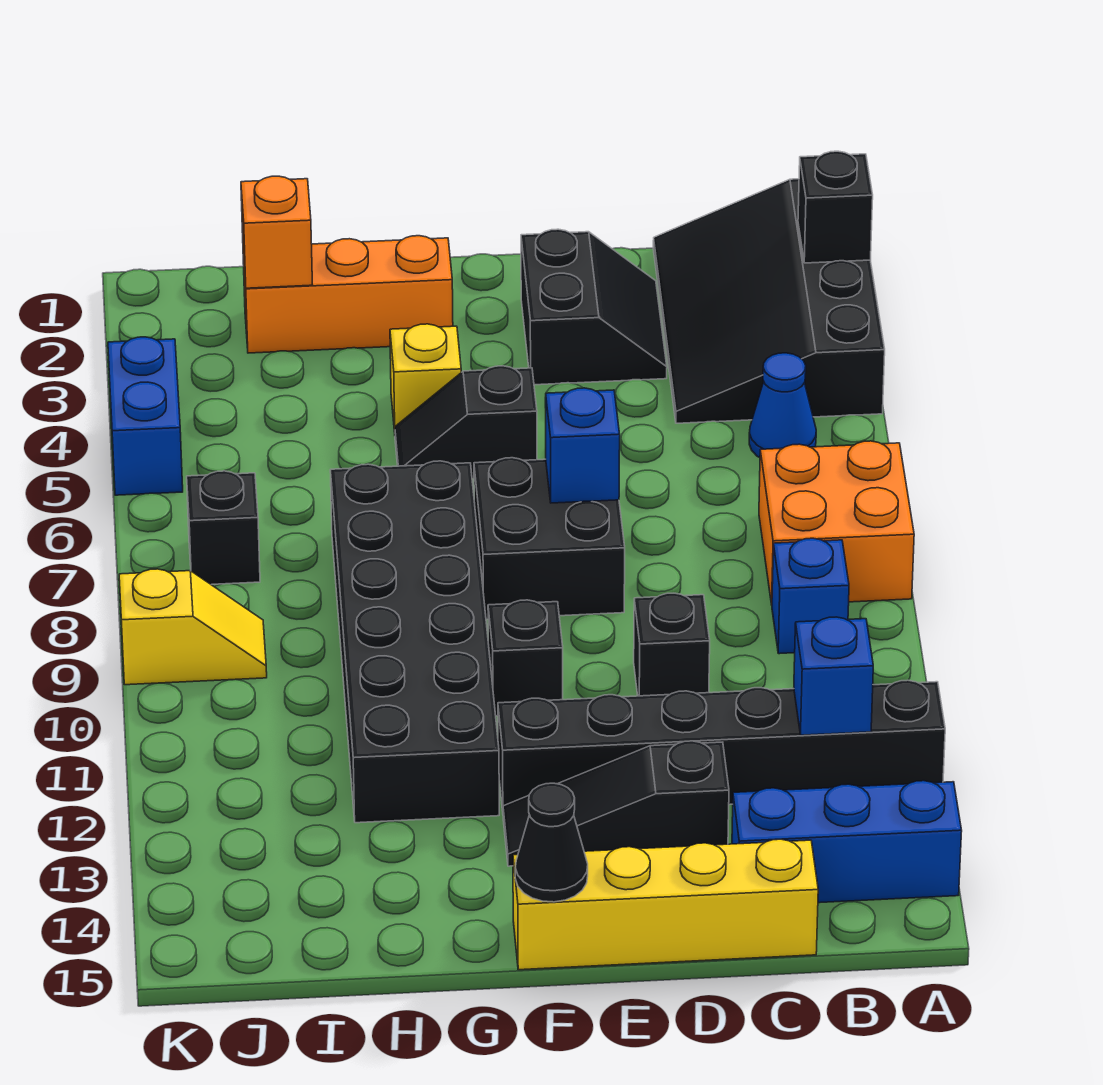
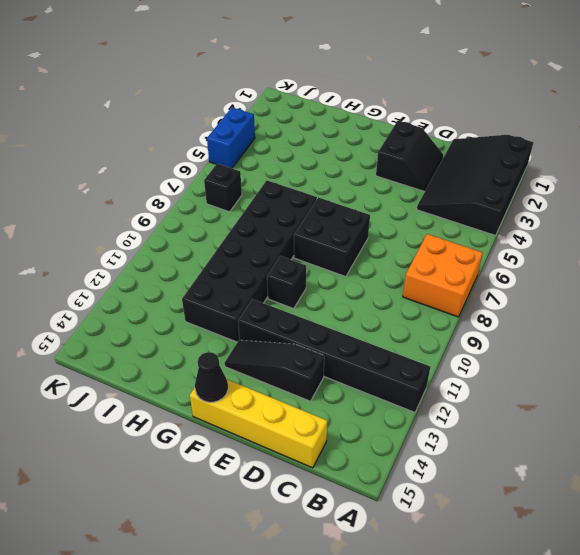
none -> blue brick A14:C14 level 1
none -> blue cone B5 level 1
none -> blue brick B9 level 1

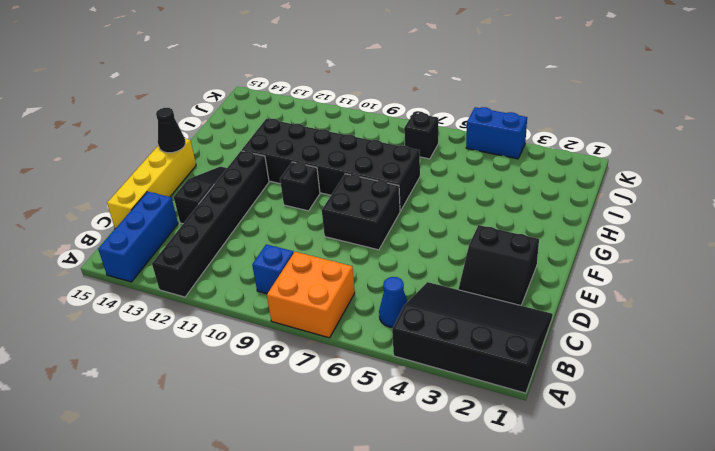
none -> black brick D10 level 1
none -> black slope F5:G5 level 1 top F
none -> orange brick G2:I2 level 1

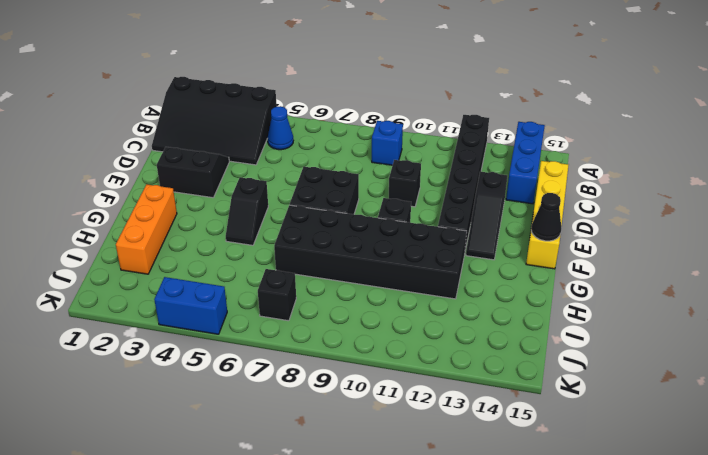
none -> orange brick A7:B8 level 1
none -> yellow brick G4 level 1
none -> yellow slope J9:K9 level 1 top K

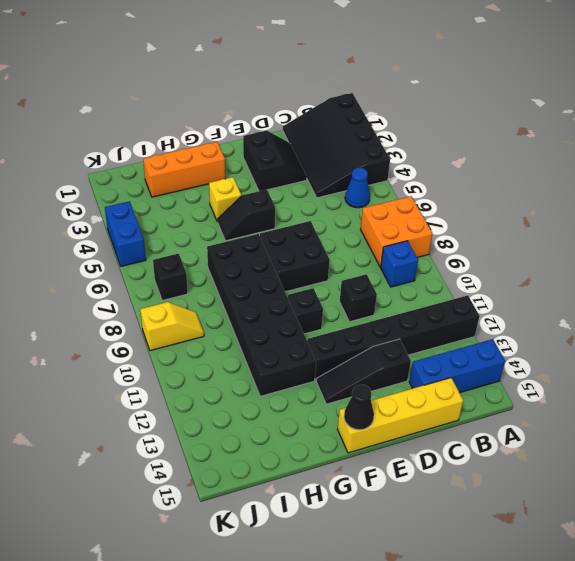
none -> black brick A2 level 2
none -> blue brick B12 level 2
none -> blue brick E7 level 2

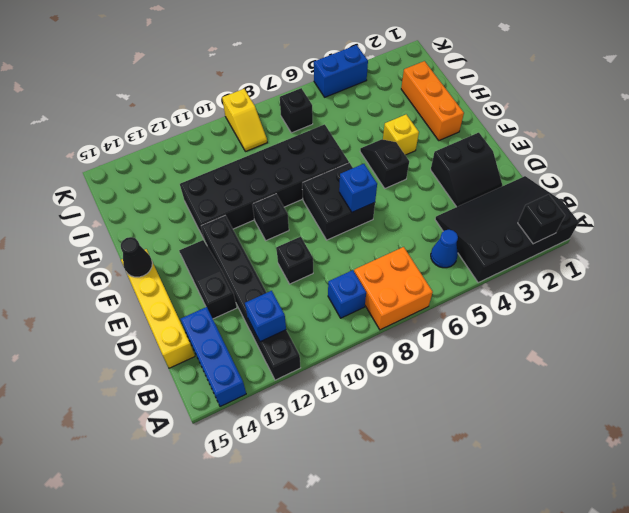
none -> orange brick I2 level 2

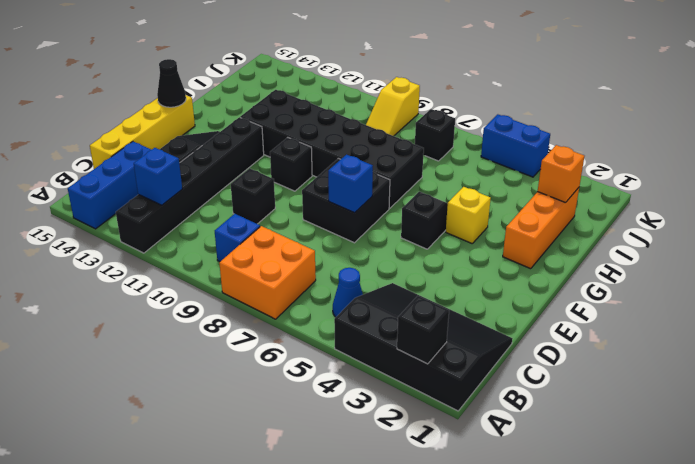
none -> black slope D2:E3 level 1 top E

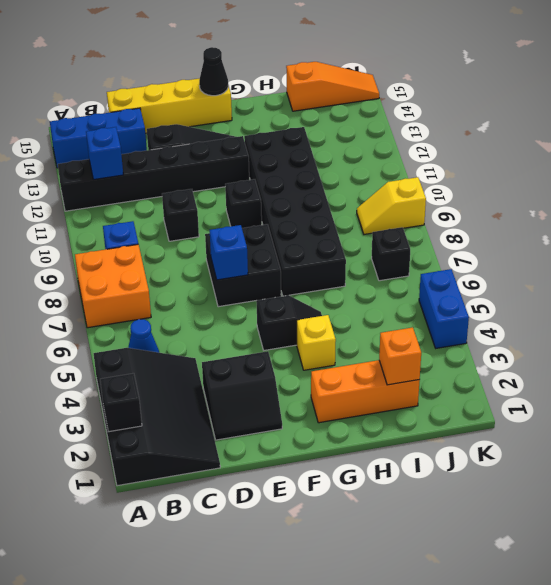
black slope D2:E3 level 1 top 3 -> black slope D2:E3 level 1 top E
orange slope I15:K15 level 1 top I -> none

